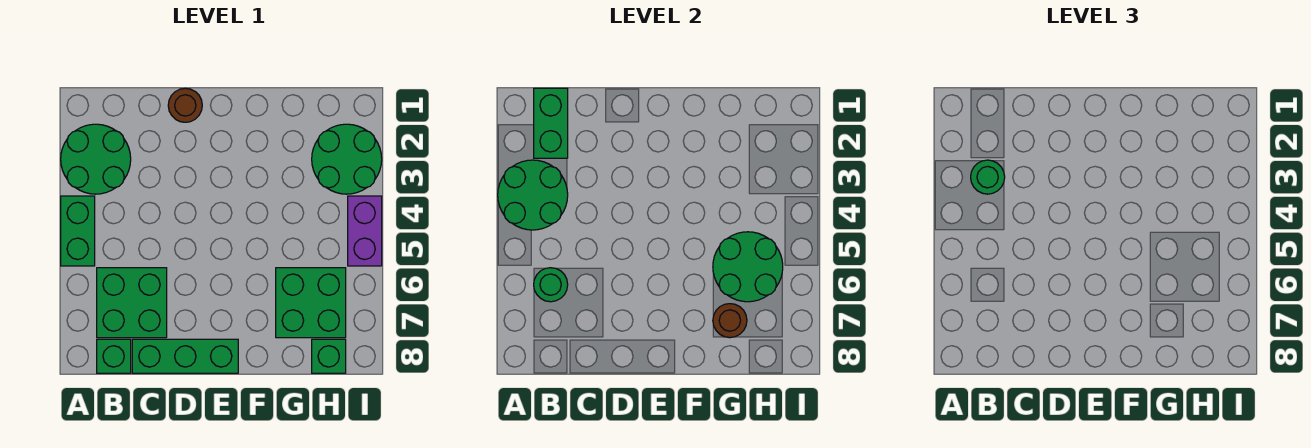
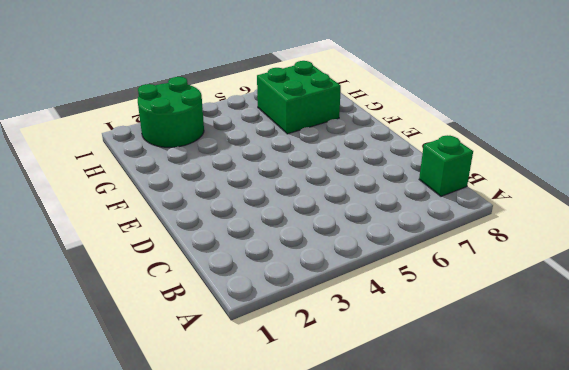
none -> green round brick A2:B3 level 1
none -> green brick A4:A5 level 1
none -> green brick B6:C7 level 1

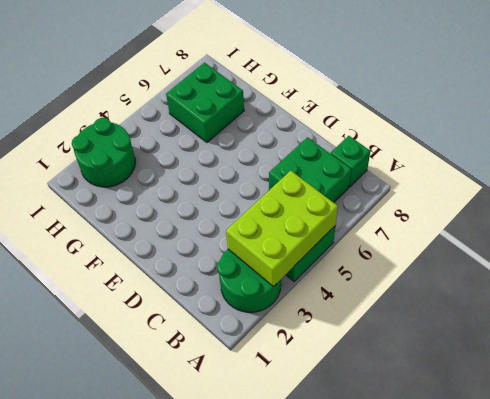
lime brick A3:B5 level 2 -> green round brick A3:B4 level 2
none -> green brick C8:E8 level 1
none -> brown round brick D1 level 1
none -> green brick H8 level 1

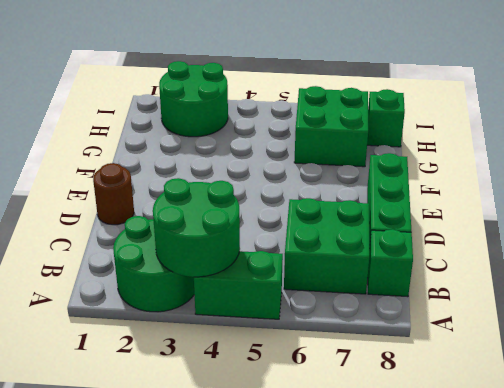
none -> purple brick I4:I5 level 1
none -> green brick B1:B2 level 2
none -> green round brick B6 level 2

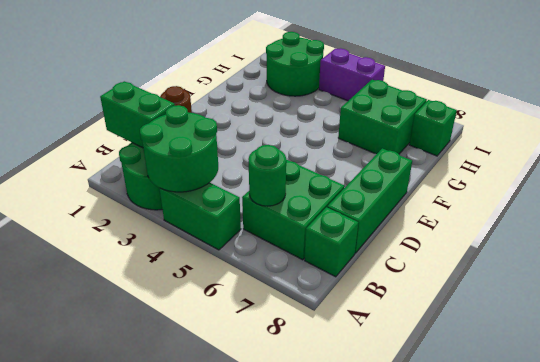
none -> green round brick G5:H6 level 2
none -> brown round brick G7 level 2
none -> green round brick B3 level 3

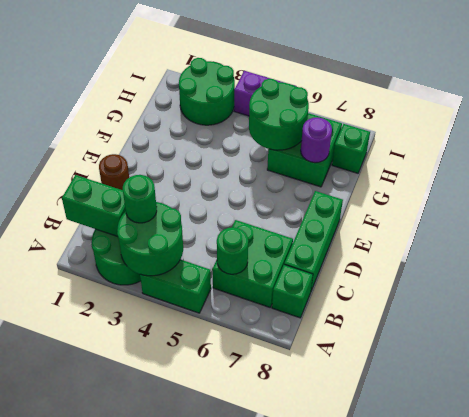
purple round brick G7 level 2 -> brown round brick G7 level 2

